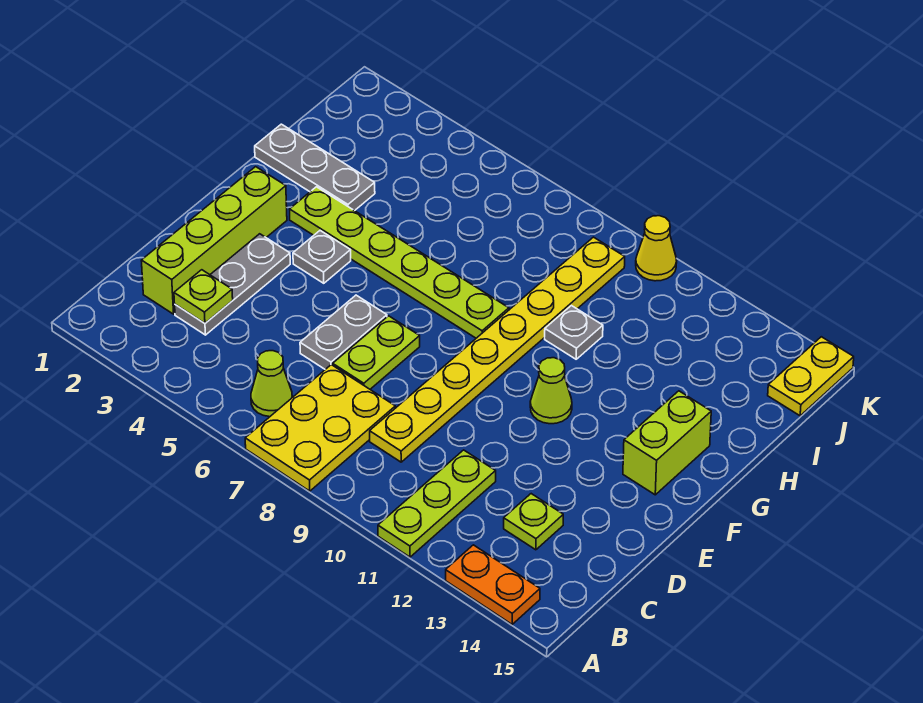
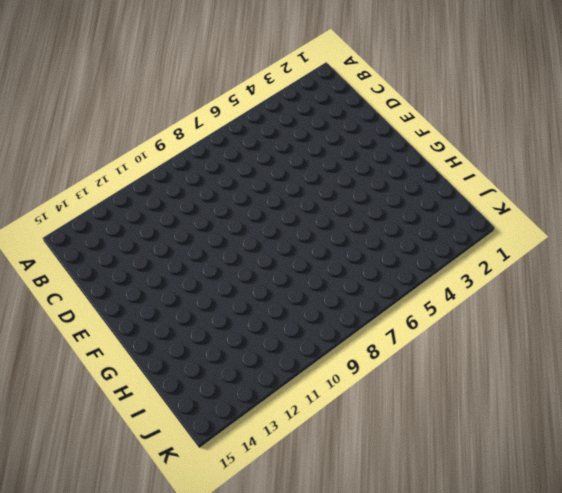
none -> yellow plate A7:C8 level 1
none -> lime plate A11:C11 level 1
none -> orange plate A13:A14 level 1

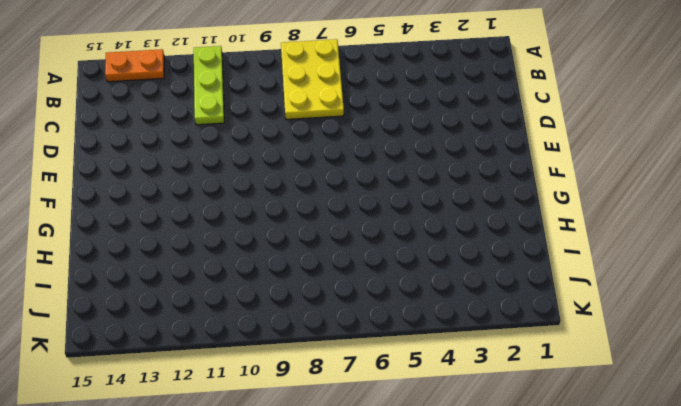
none -> lime cone B6 level 1
none -> lime brick C2:F2 level 1
none -> grey plate C3:E3 level 1

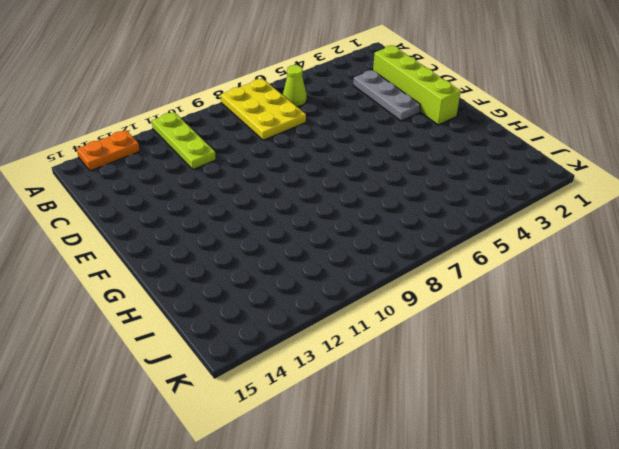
none -> yellow plate C9:J9 level 1
none -> lime plate C13 level 1
none -> grey plate D6:E6 level 1

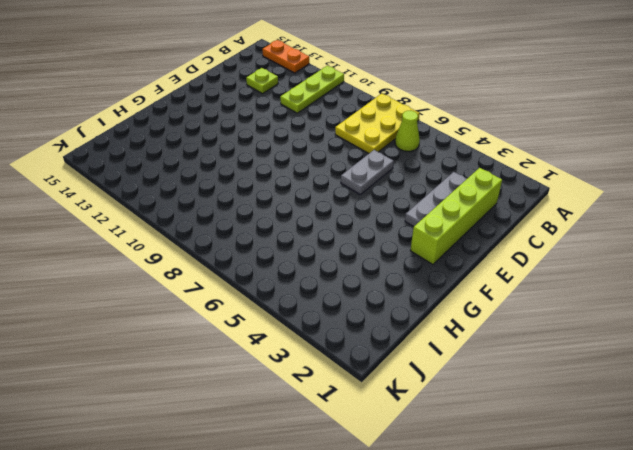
none -> yellow plate C9:J9 level 1
none -> lime plate D7:E7 level 1
none -> grey plate F4 level 1

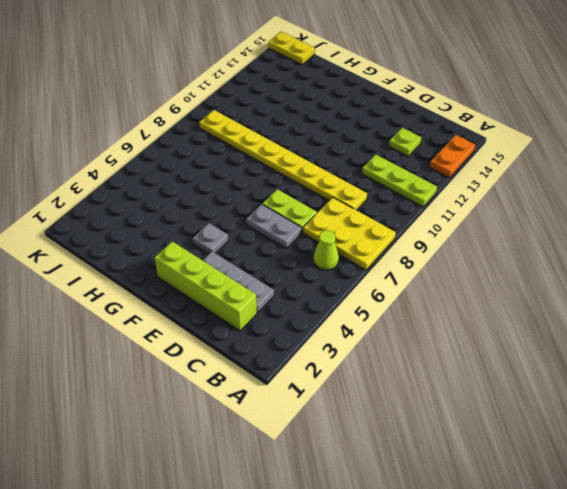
none -> lime cone F11 level 1
none -> lime brick F14:G14 level 1
none -> lime plate G3:G8 level 1

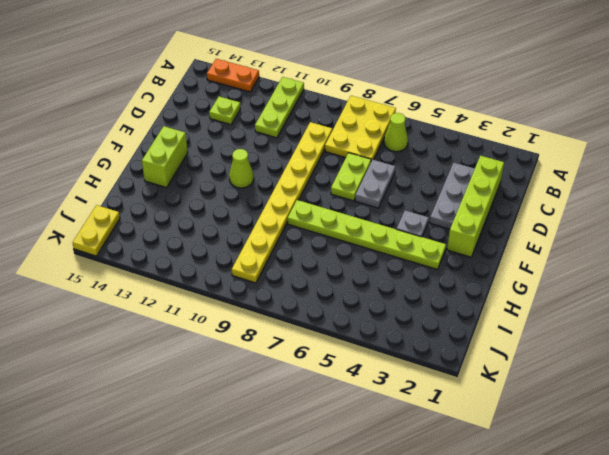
none -> grey plate H1:H3 level 1
none -> grey plate H10 level 1
none -> yellow cone K10 level 1

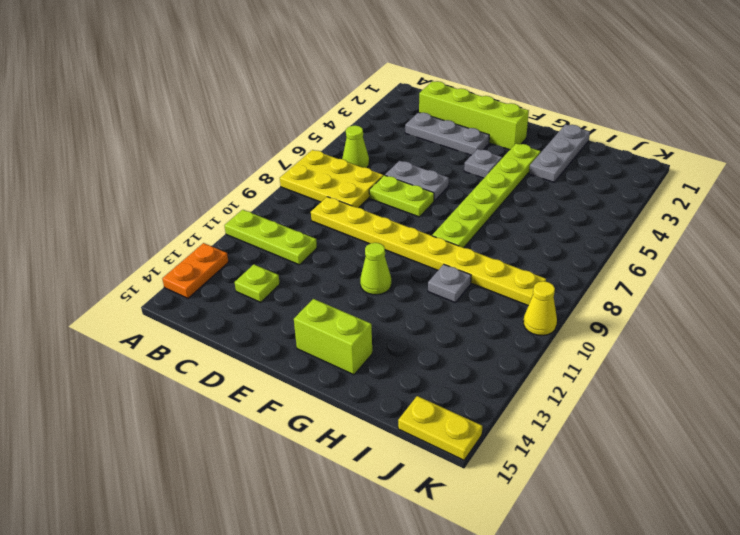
none -> lime plate C3 level 2

